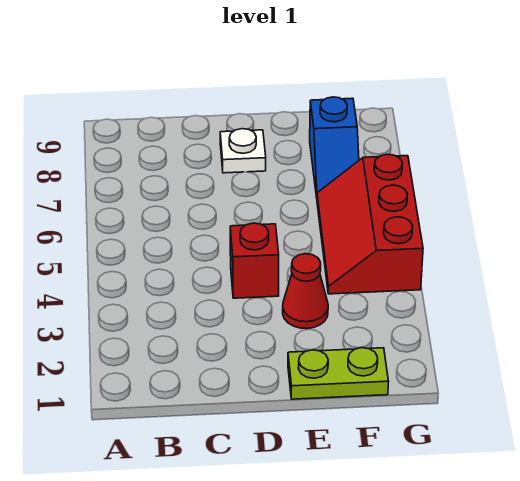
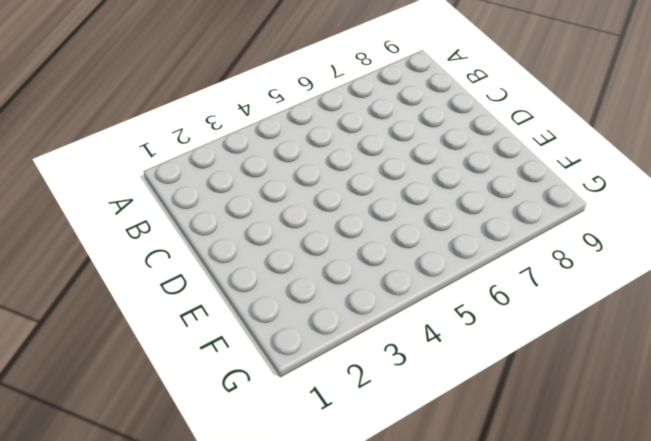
none -> red brick D4 level 1
none -> white plate D8 level 1

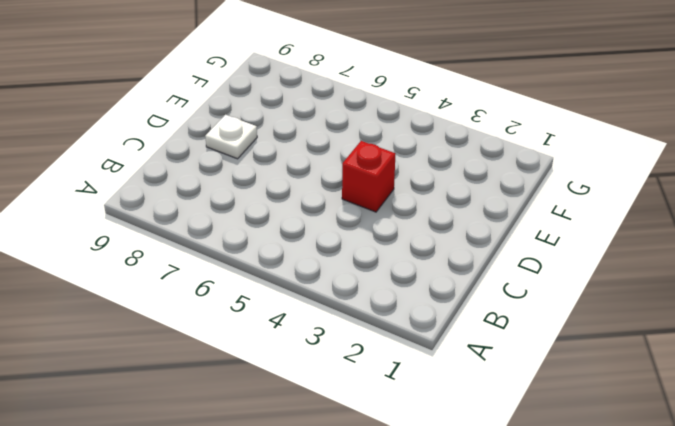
none -> lime plate E1:F1 level 1
none -> red cone E3 level 1

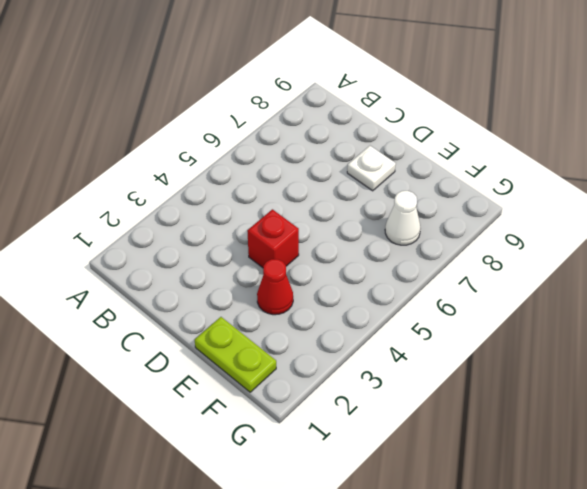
white cone F7 level 1 -> blue slope F7:F8 level 1 top 8
none -> red slope F4:G6 level 1 top G

